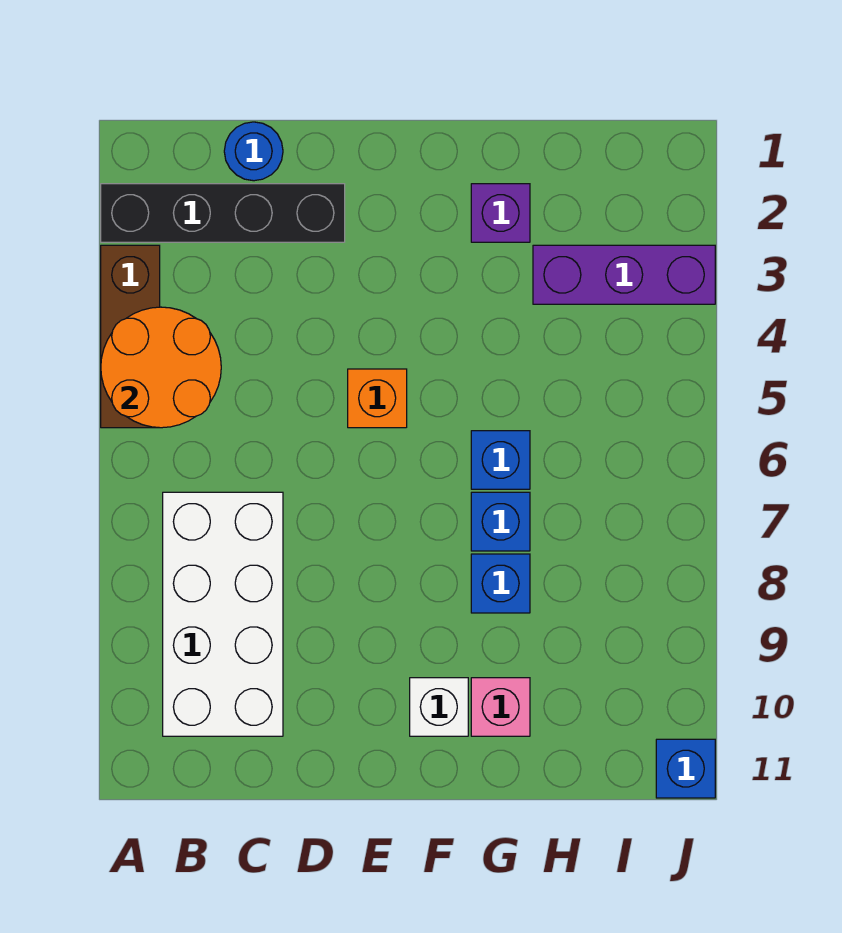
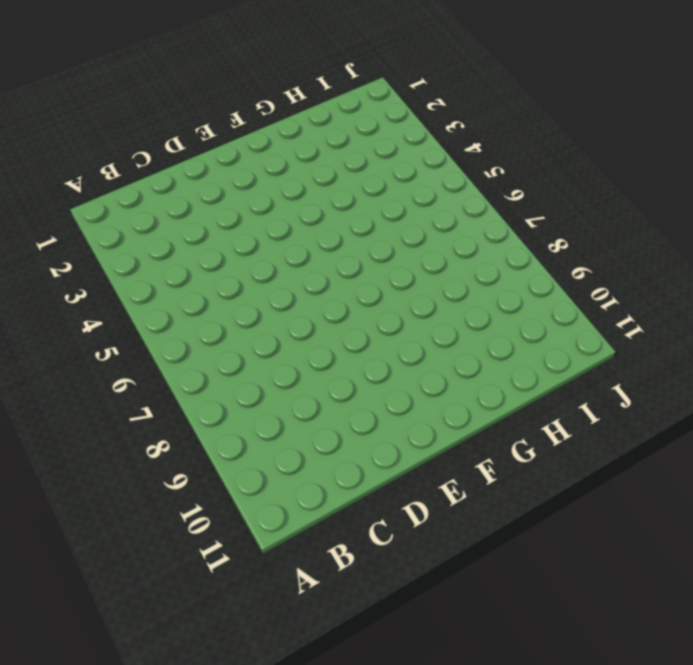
none -> black brick A2:D2 level 1
none -> brown brick A3:A5 level 1
none -> white brick B7:C10 level 1

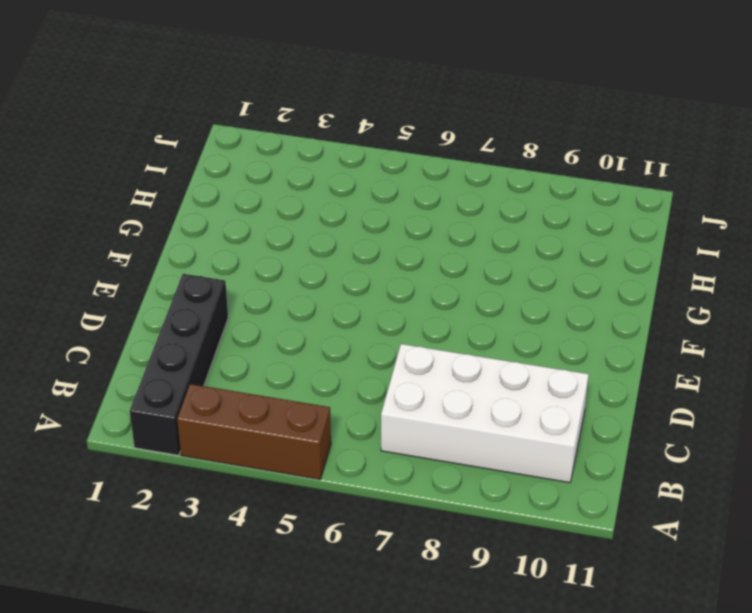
none -> blue round brick C1 level 1
none -> orange brick E5 level 1
none -> white brick F10 level 1

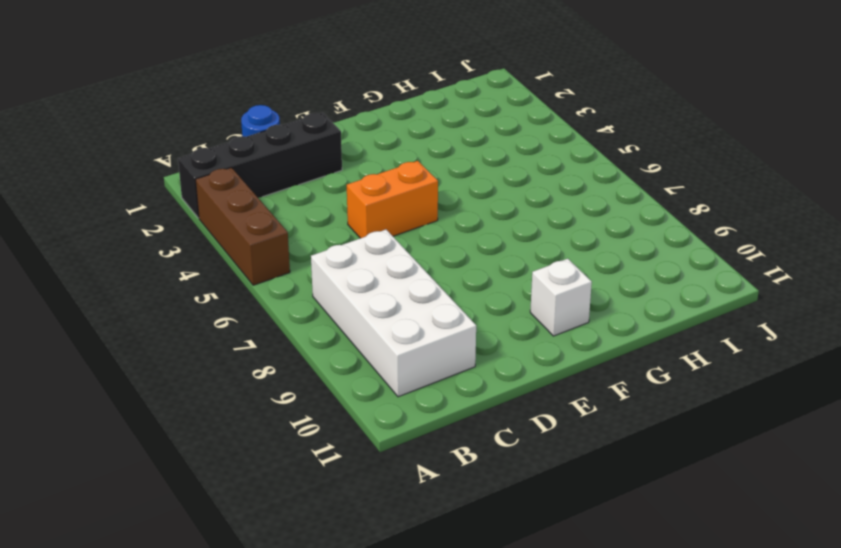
orange brick D5:E5 level 1 -> orange brick E5 level 1
none -> purple brick G2 level 1
none -> blue brick G6 level 1
none -> blue brick G7 level 1

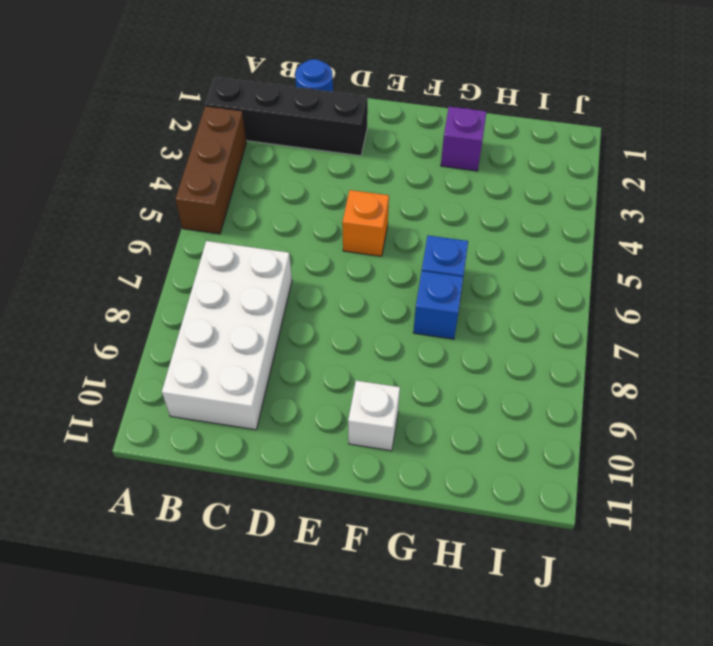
none -> blue brick G8 level 1
none -> pink brick G10 level 1
none -> purple brick H3:J3 level 1

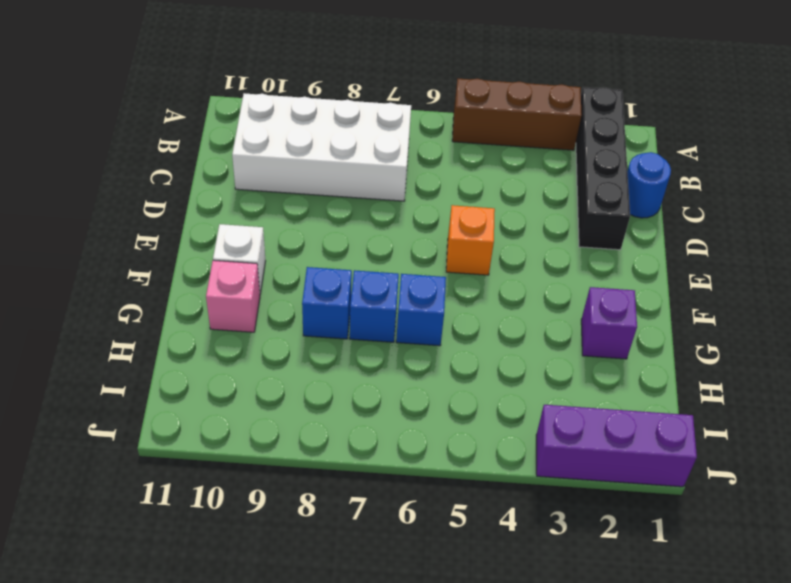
purple brick J1:J3 level 1 -> purple brick H3:J3 level 1
none -> blue brick J11 level 1
none -> orange round brick A4:B5 level 2

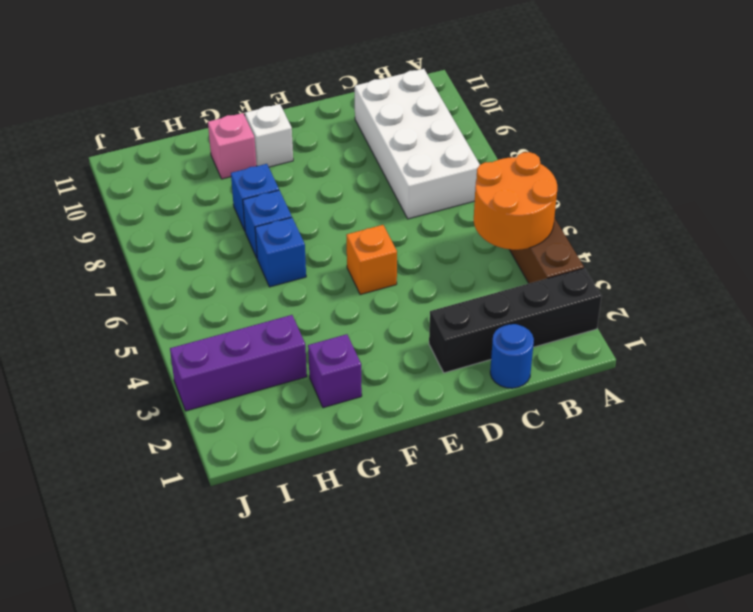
none -> blue brick J11 level 1

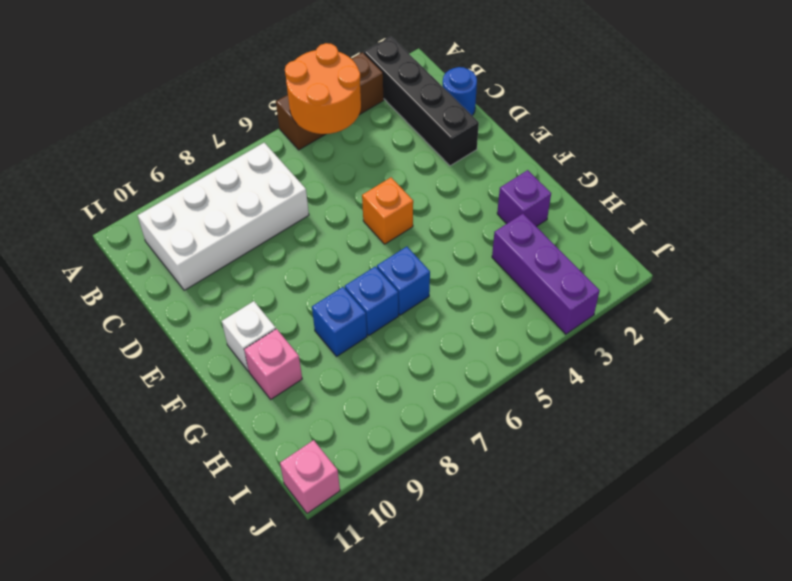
pink brick J11 level 1 -> blue brick J11 level 1

